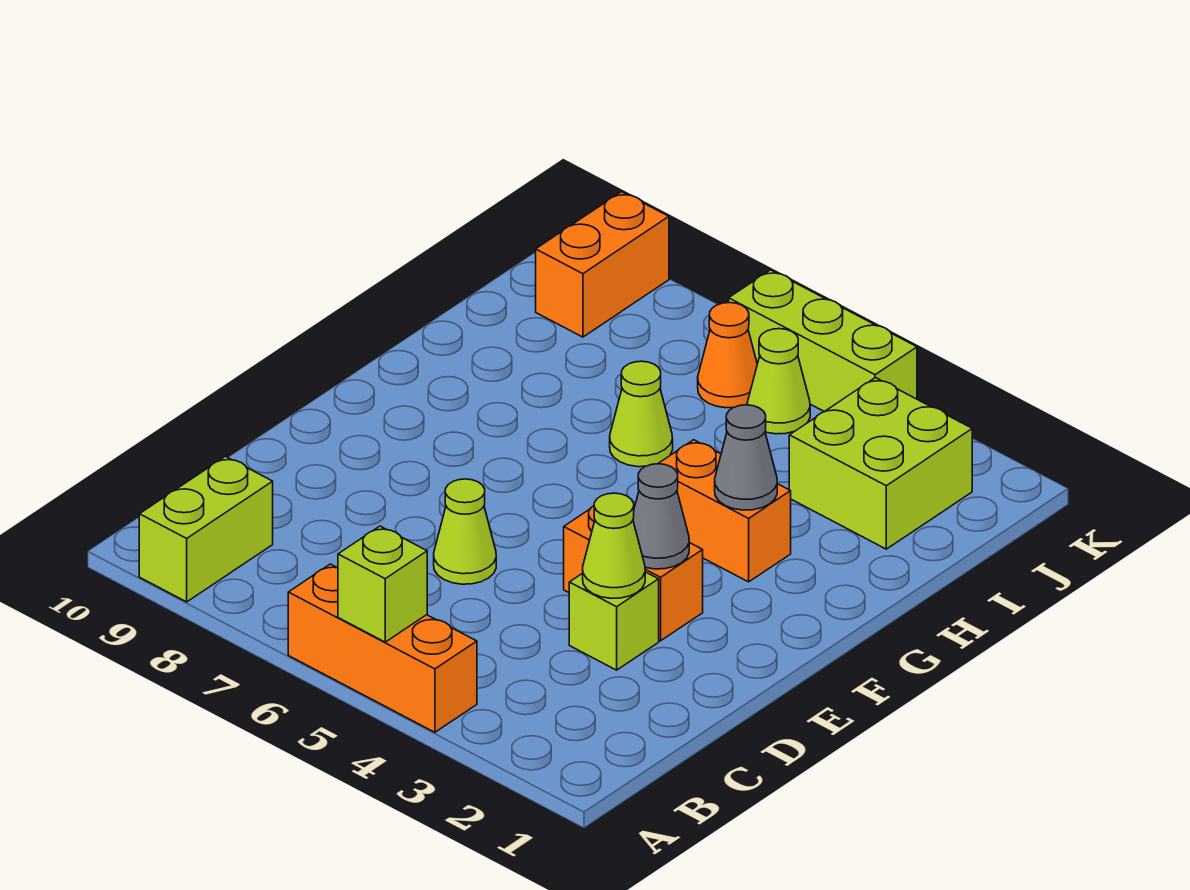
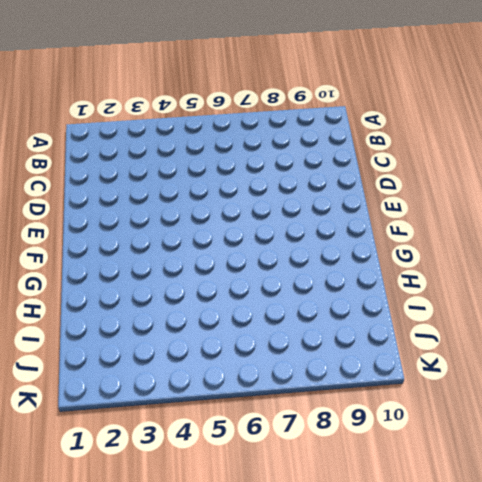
none -> orange brick A4:A6 level 1
none -> lime brick A9:B9 level 1
none -> lime brick D3 level 1

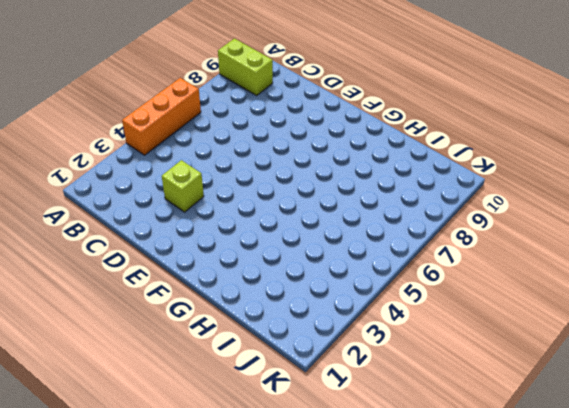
none -> lime cone D6 level 1
none -> orange brick E3:E4 level 1
none -> orange brick G3:G4 level 1

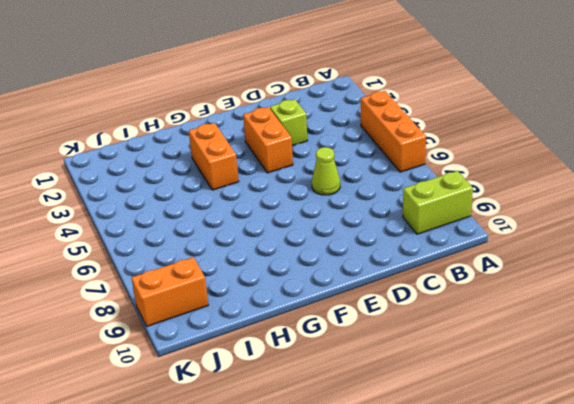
none -> lime cone H6 level 1
none -> lime brick I2:J3 level 1
none -> lime cone J5 level 1

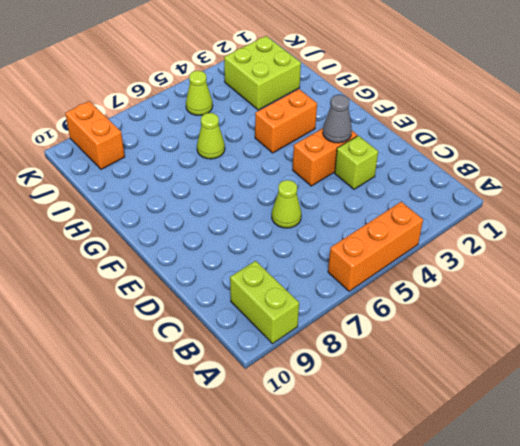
none -> orange cone J6 level 1
none -> lime brick K4:K6 level 1
none -> lime brick A5 level 2

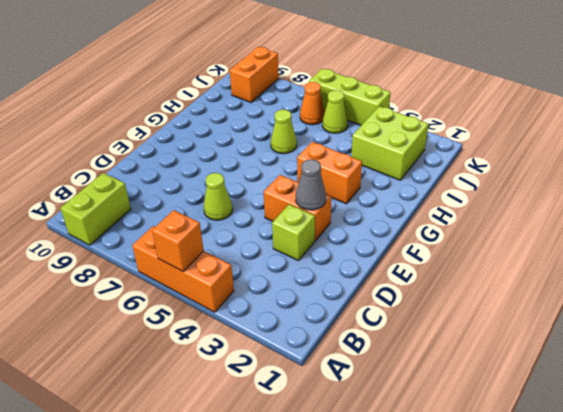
orange brick A5 level 2 -> lime brick A5 level 2
none -> lime cone D3 level 2
none -> grey cone G3 level 2

